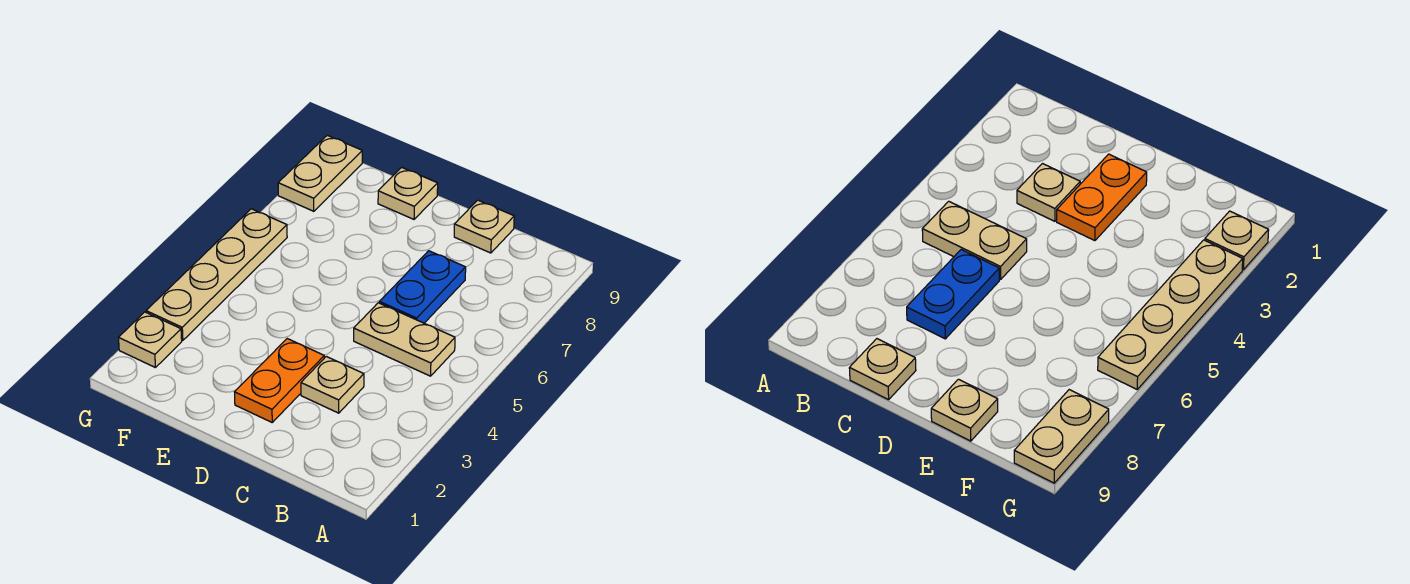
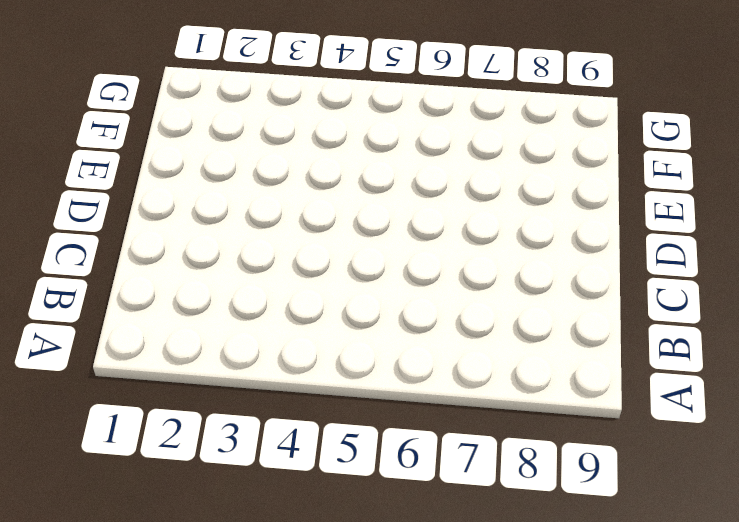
none -> tan plate B5:C5 level 1
none -> tan plate C3 level 1

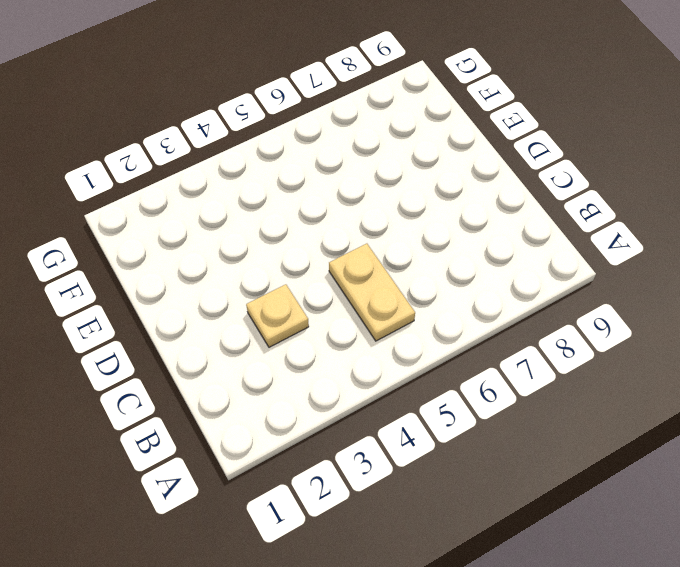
none -> blue plate C6:C7 level 1
none -> tan plate C9 level 1

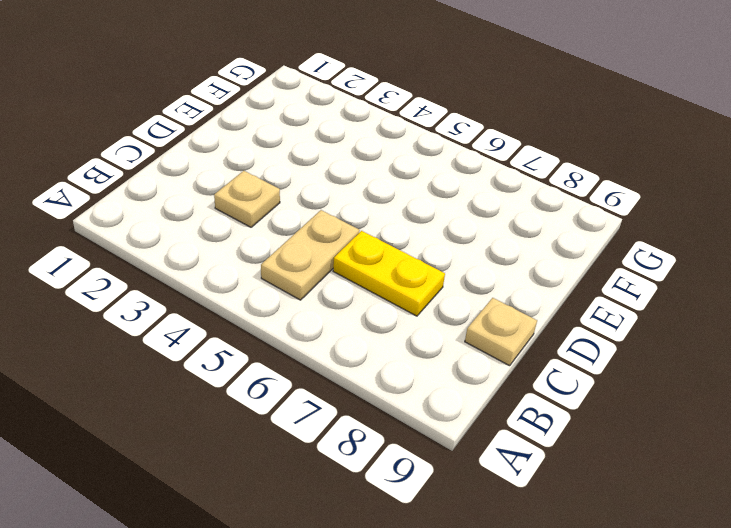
yellow plate C6:C7 level 1 -> blue plate C6:C7 level 1
none -> orange plate D2:D3 level 1
none -> tan plate E9 level 1

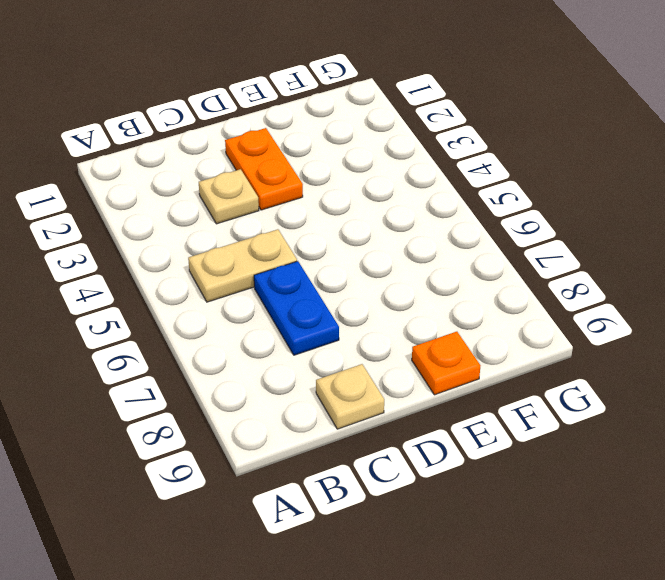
orange plate E9 level 1 -> tan plate E9 level 1
none -> tan plate G2 level 1
none -> tan plate G3:G6 level 1

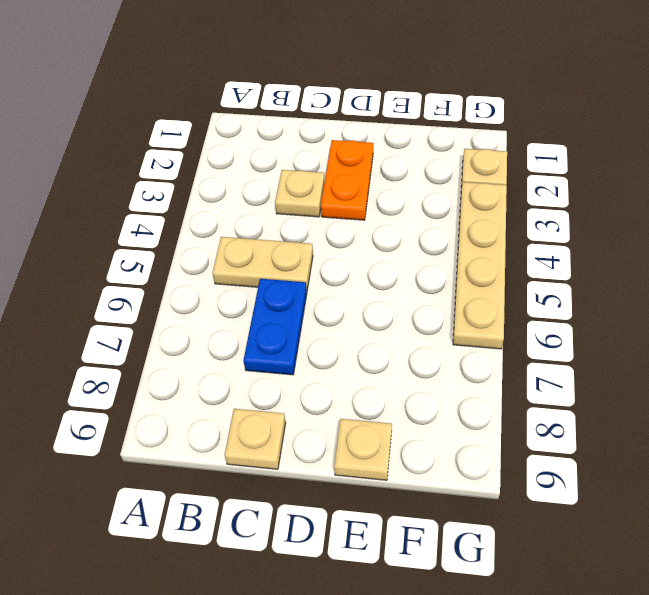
none -> tan plate G8:G9 level 1

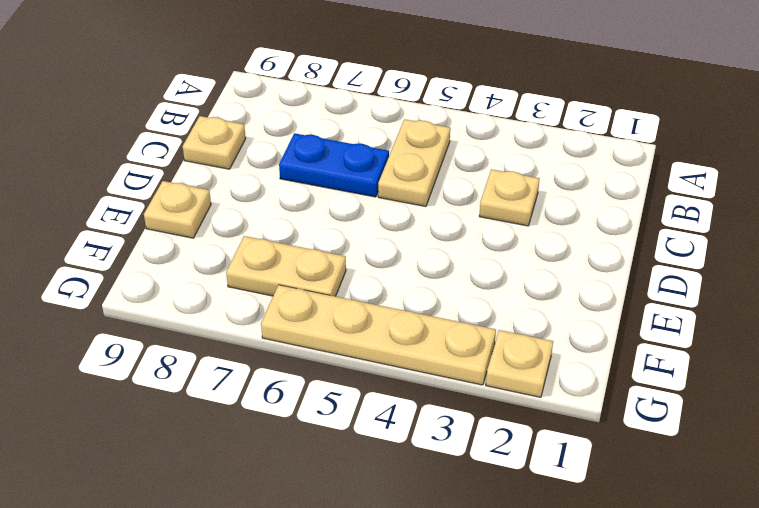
tan plate F6:F7 level 1 -> tan plate G8:G9 level 1
none -> orange plate D2:D3 level 1

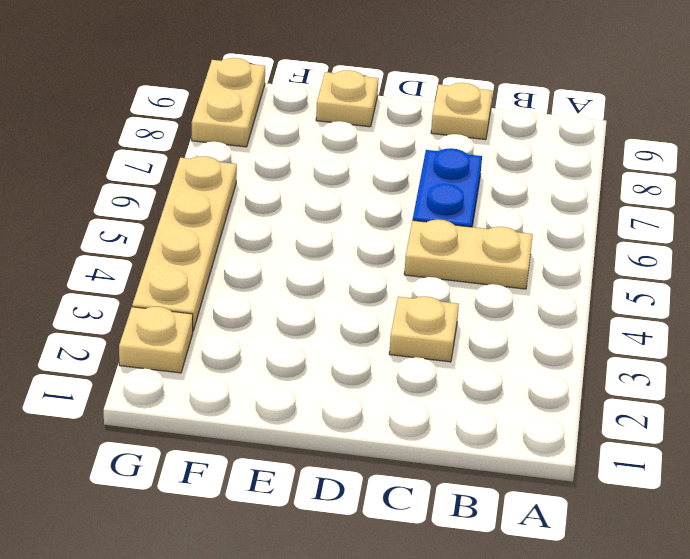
none -> orange plate D2:D3 level 1

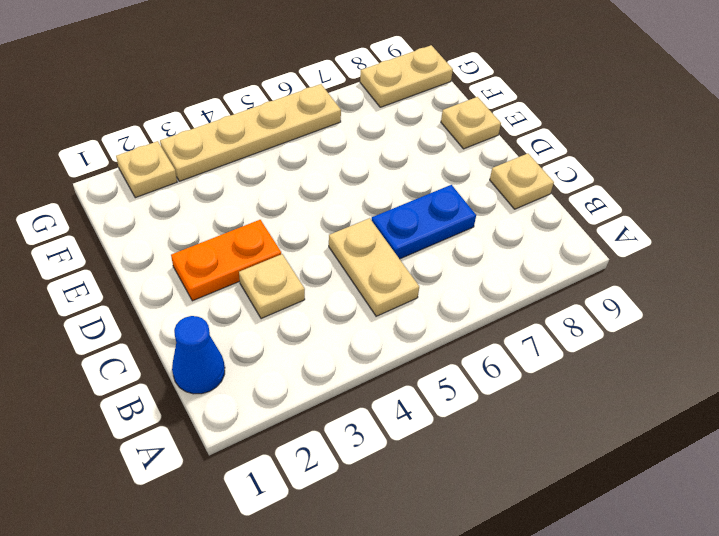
blue cone B1 level 1 -> none

